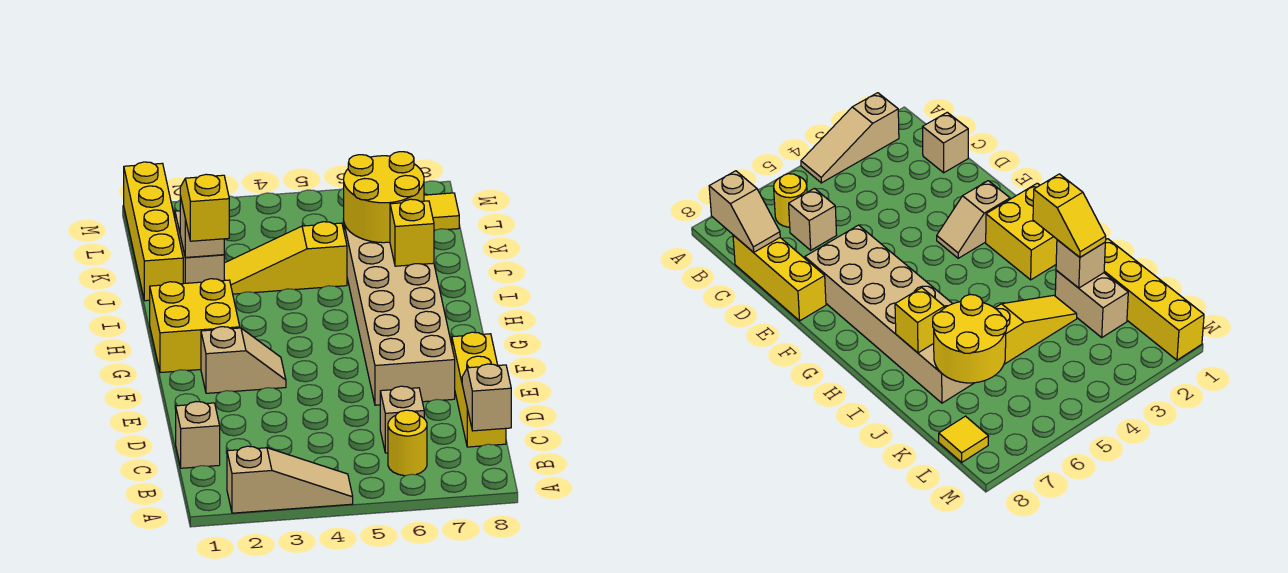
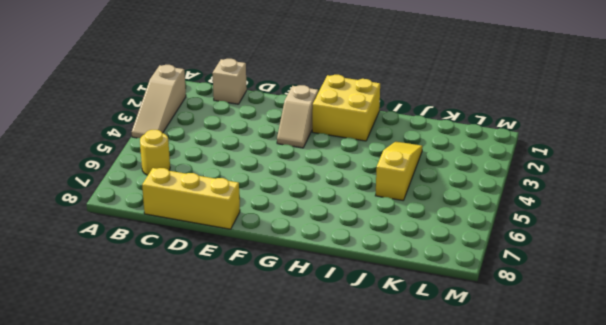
none -> tan brick C6 level 1
none -> tan brick E6:J7 level 1
none -> yellow brick J1:M1 level 1

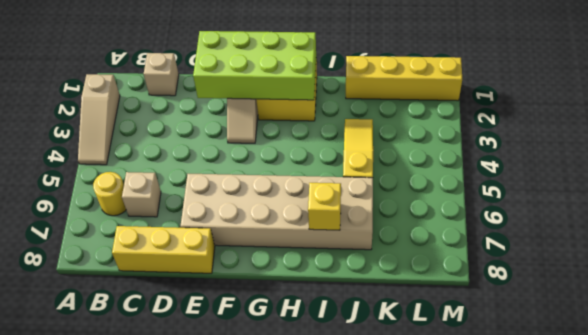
lime brick E1:H2 level 2 -> none
none -> tan brick J2:K2 level 1
none -> yellow tile L8 level 1
none -> tan slope B8:C8 level 2 top B

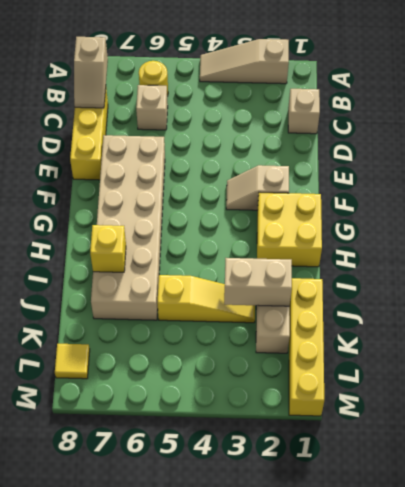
tan brick J2:J3 level 2 -> tan brick J2 level 2
none -> yellow round brick J6:K7 level 2
none -> yellow slope I2:J2 level 3 top I

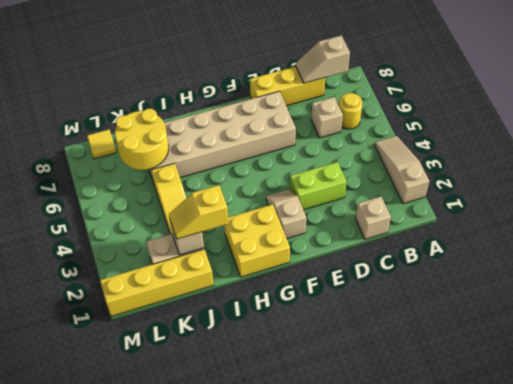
lime brick D3:E3 level 1 -> none
none -> yellow brick I7 level 2

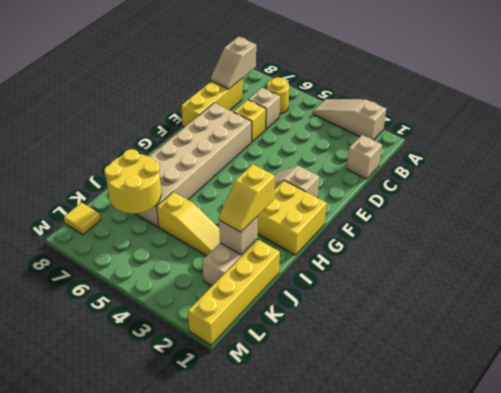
yellow brick D6 level 1 -> yellow brick I7 level 2

